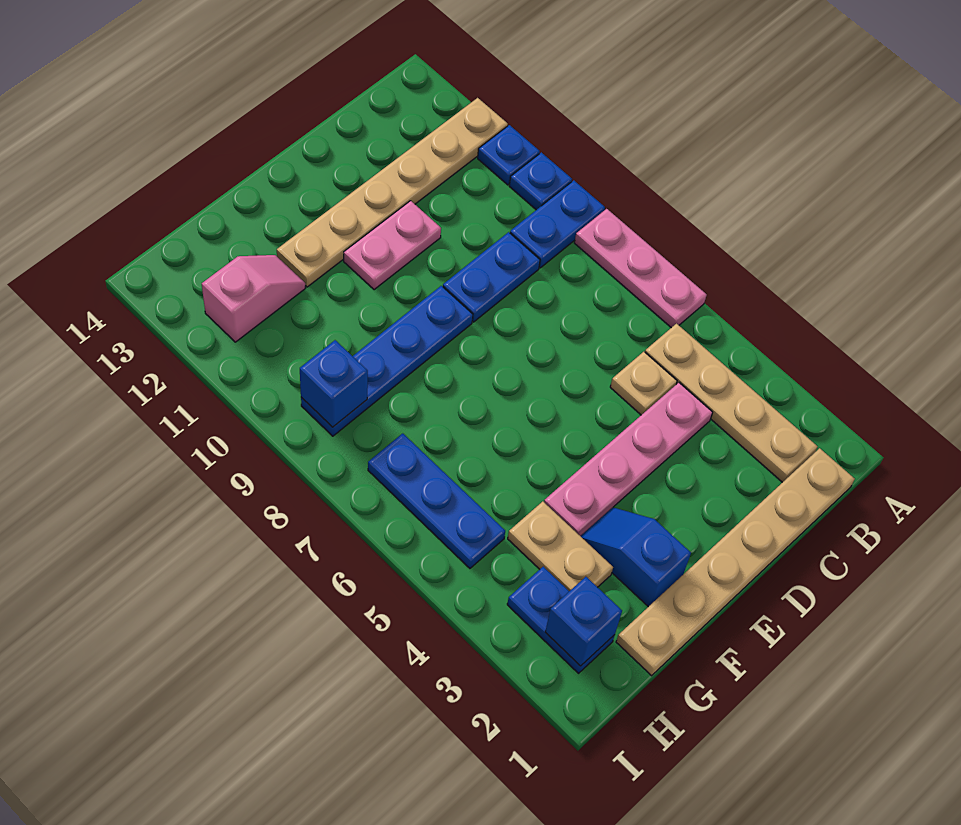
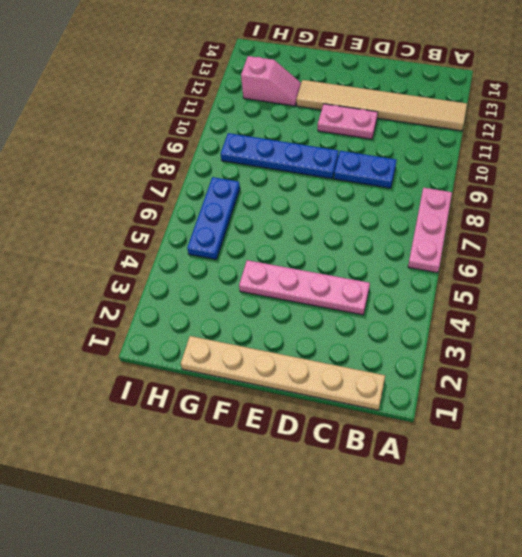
tan tile A12:F12 level 1 -> tan plate A12:F12 level 1
none -> blue plate A9:B9 level 1
none -> blue plate A10 level 1
none -> blue plate A11 level 1

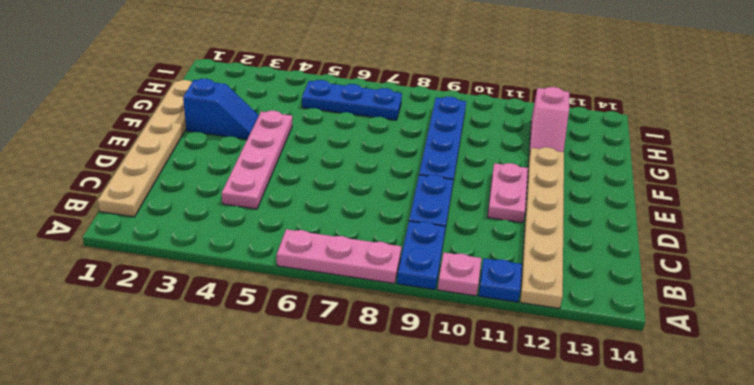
pink plate A10 level 1 -> blue plate A10 level 1
none -> tan plate B2:B5 level 1
none -> tan plate C5 level 1
none -> tan plate G3:G4 level 1

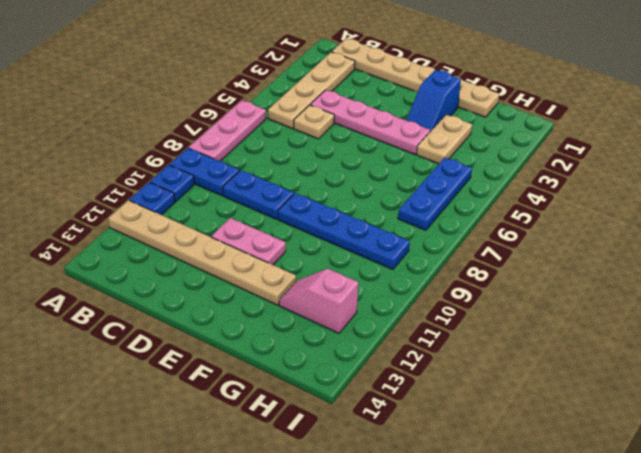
none -> blue plate H2:H3 level 1
none -> blue brick H2 level 2
none -> blue brick H9 level 2

